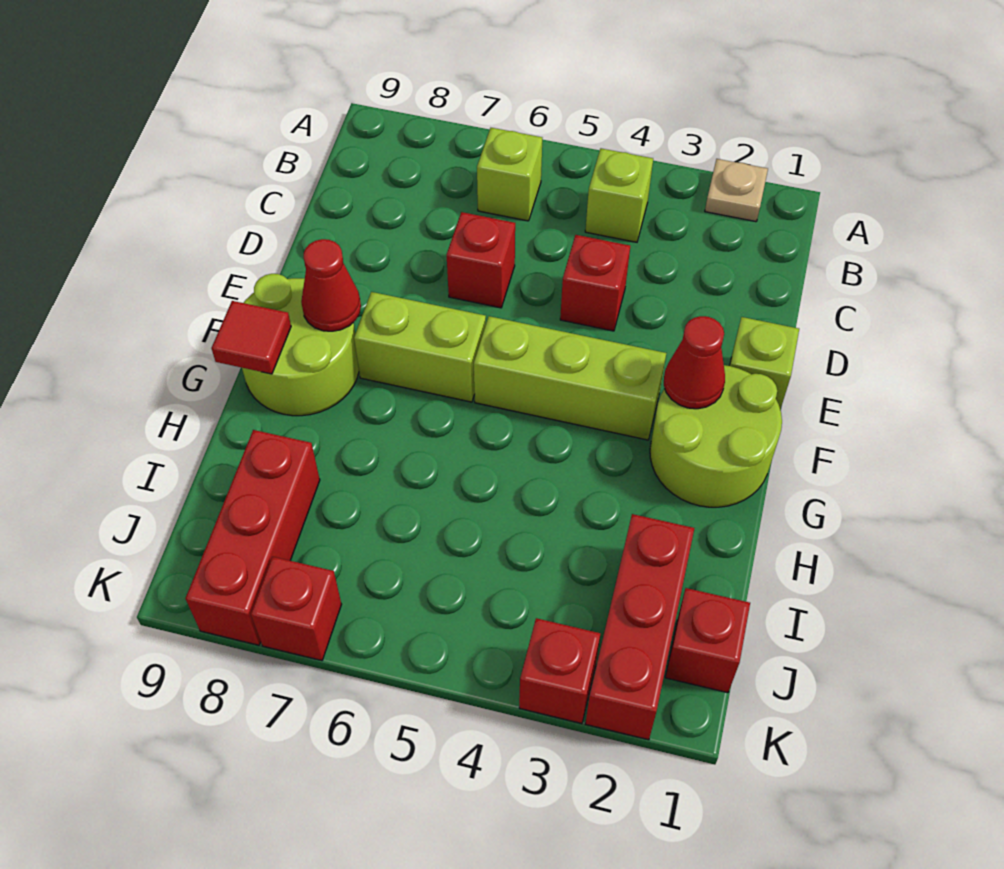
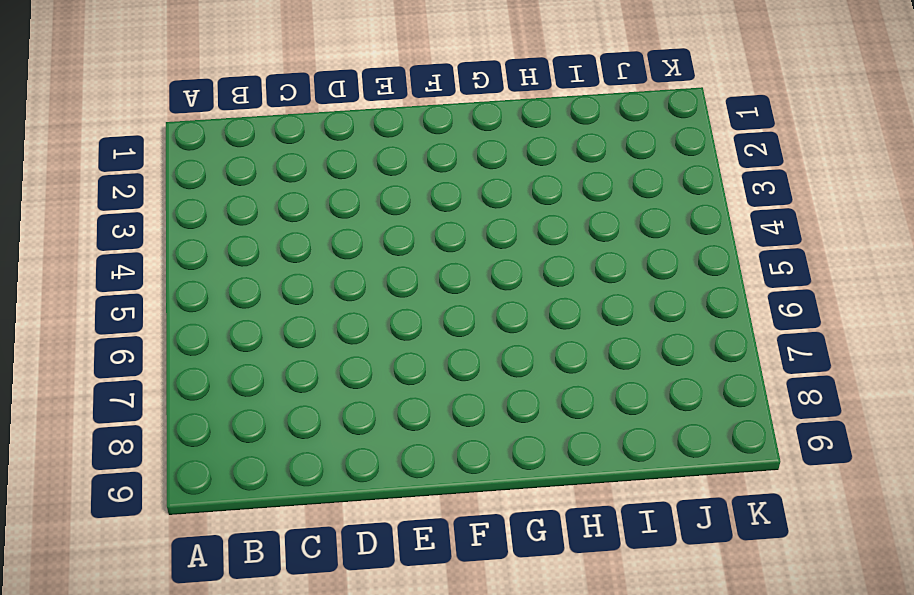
none -> tan plate A2 level 1
none -> lime brick B4 level 1
none -> lime brick B6 level 1

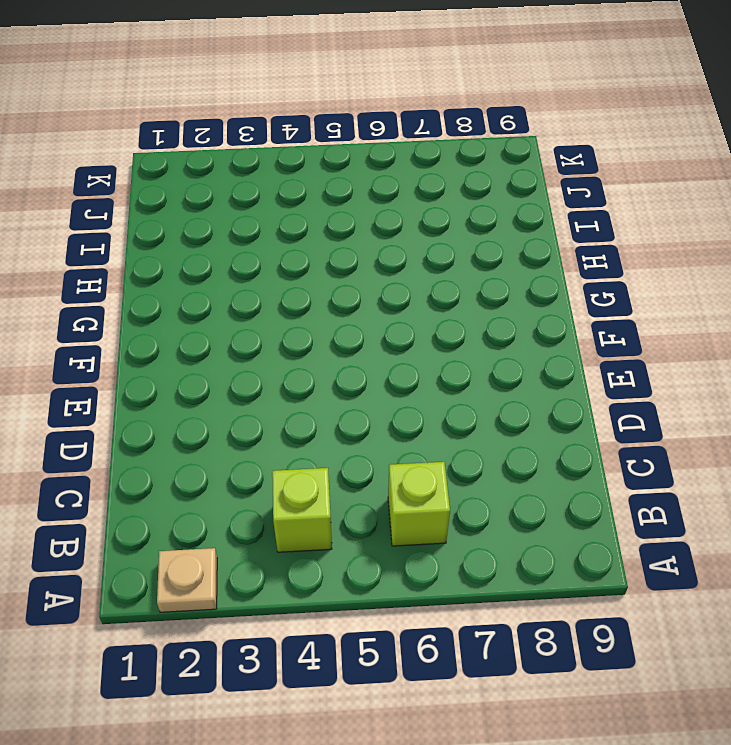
none -> red brick D4 level 1
none -> red brick D6 level 1
none -> lime brick E1 level 1

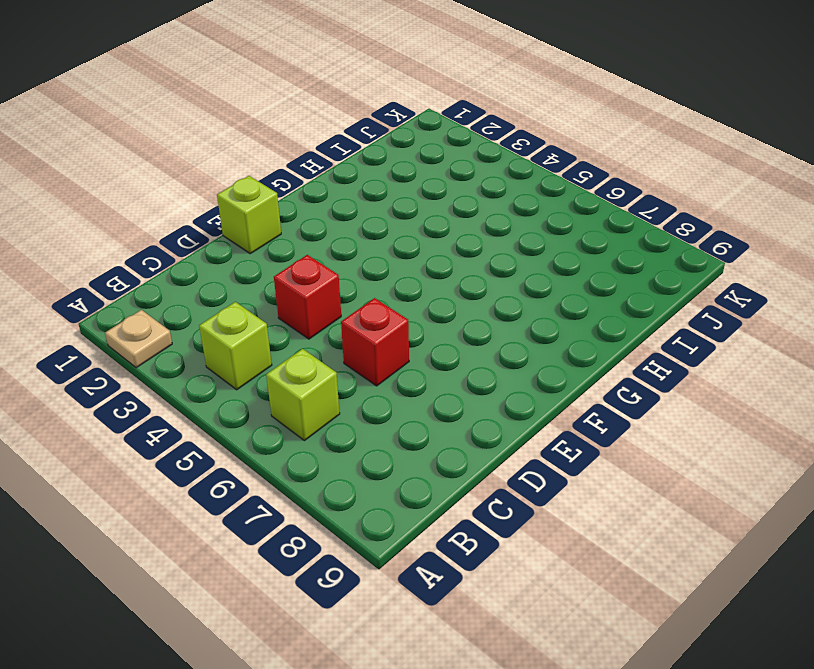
none -> lime round brick F1:G2 level 1
none -> lime brick F3:F5 level 1
none -> lime brick F6:F7 level 1

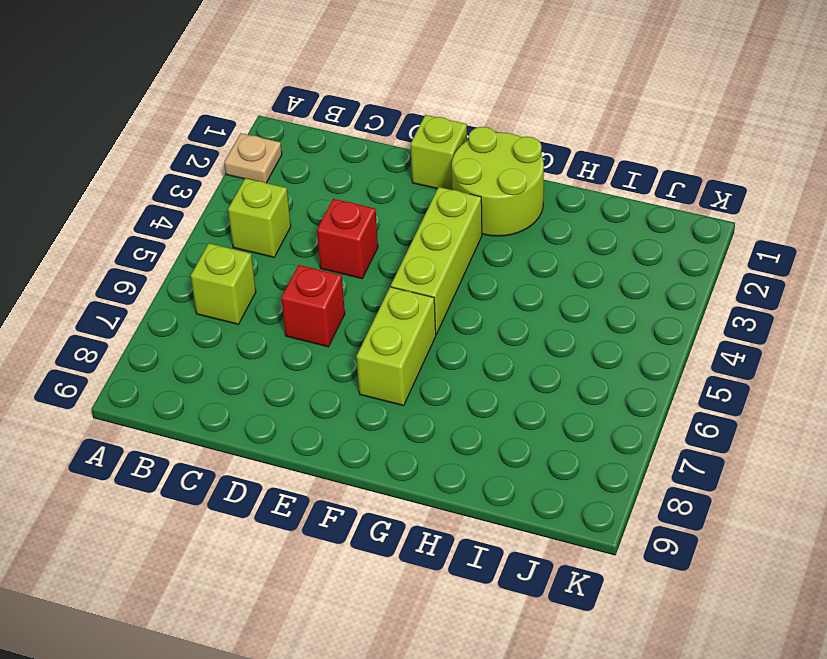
none -> lime round brick F8:G9 level 1
none -> red brick I2:K2 level 1
none -> red brick I8:K8 level 1

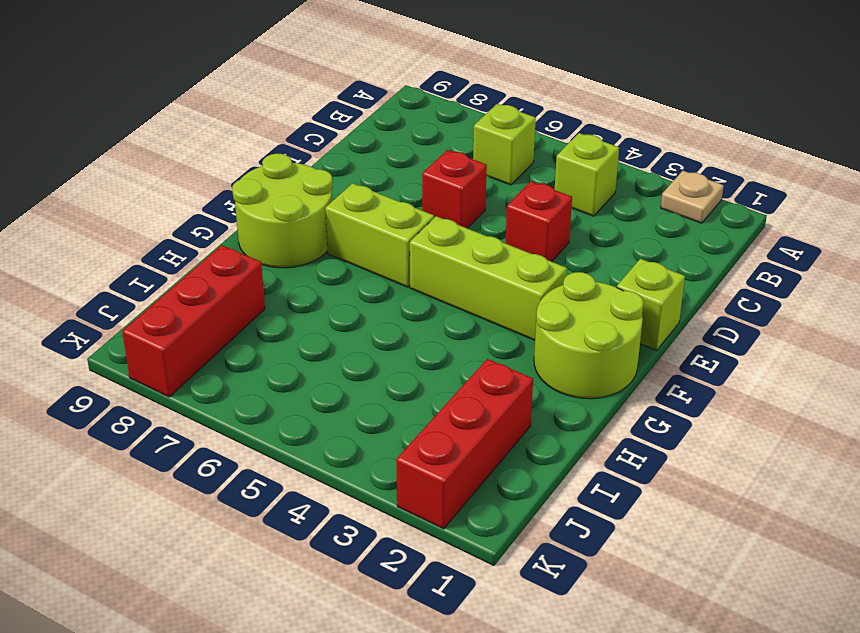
none -> red brick J1 level 1
none -> red brick K3 level 1
none -> red brick K7 level 1

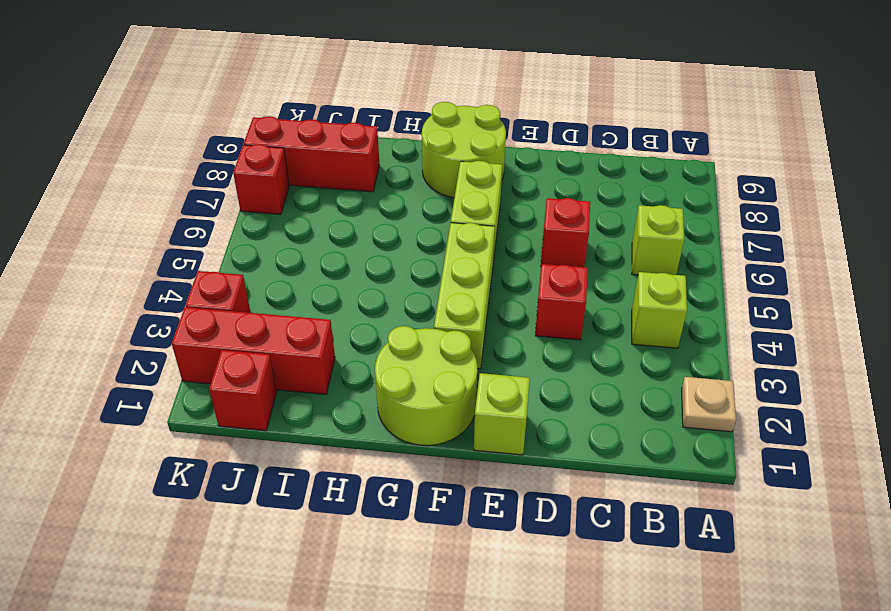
none -> red cone F2 level 2
none -> red cone F8 level 2
none -> red tile G9 level 2

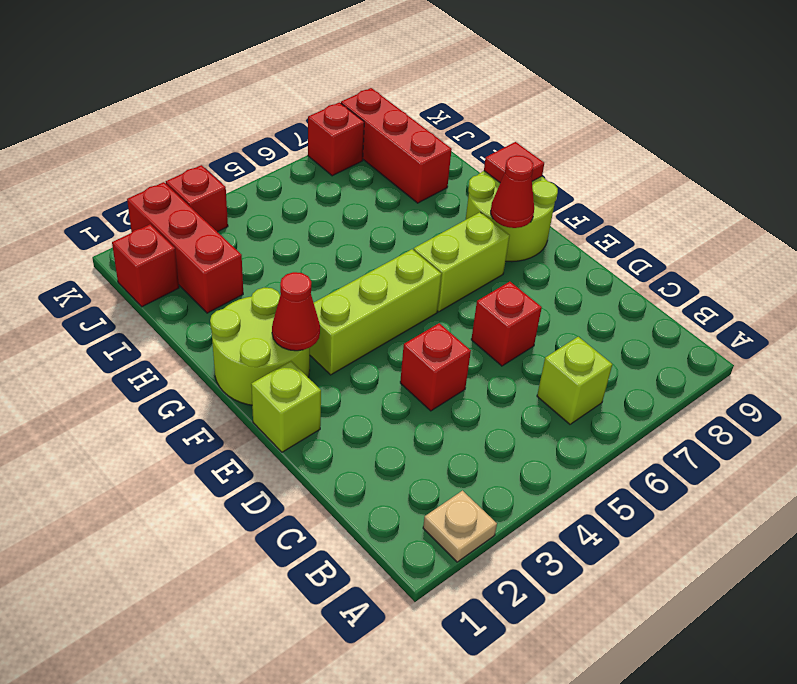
none -> lime brick B4 level 1

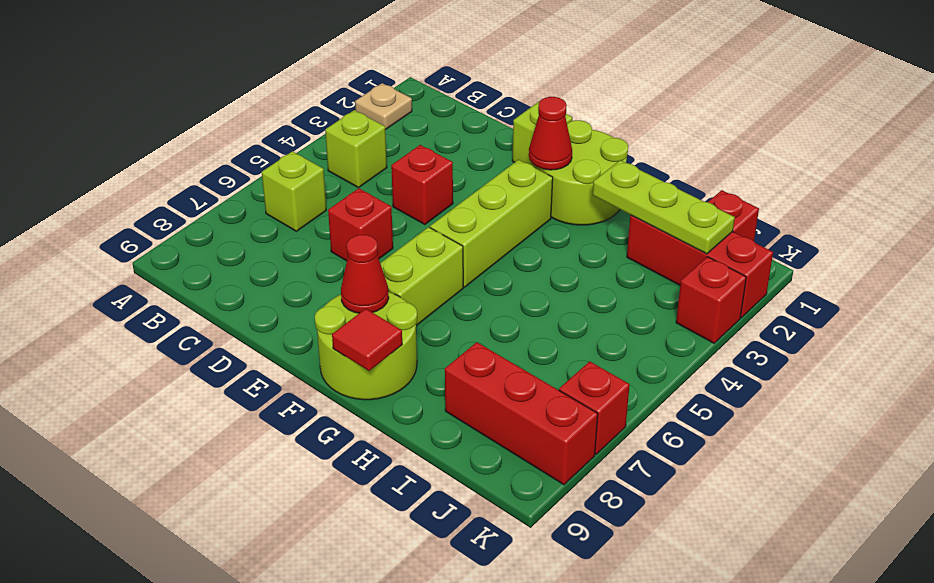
lime plate H2:J2 level 2 -> none

